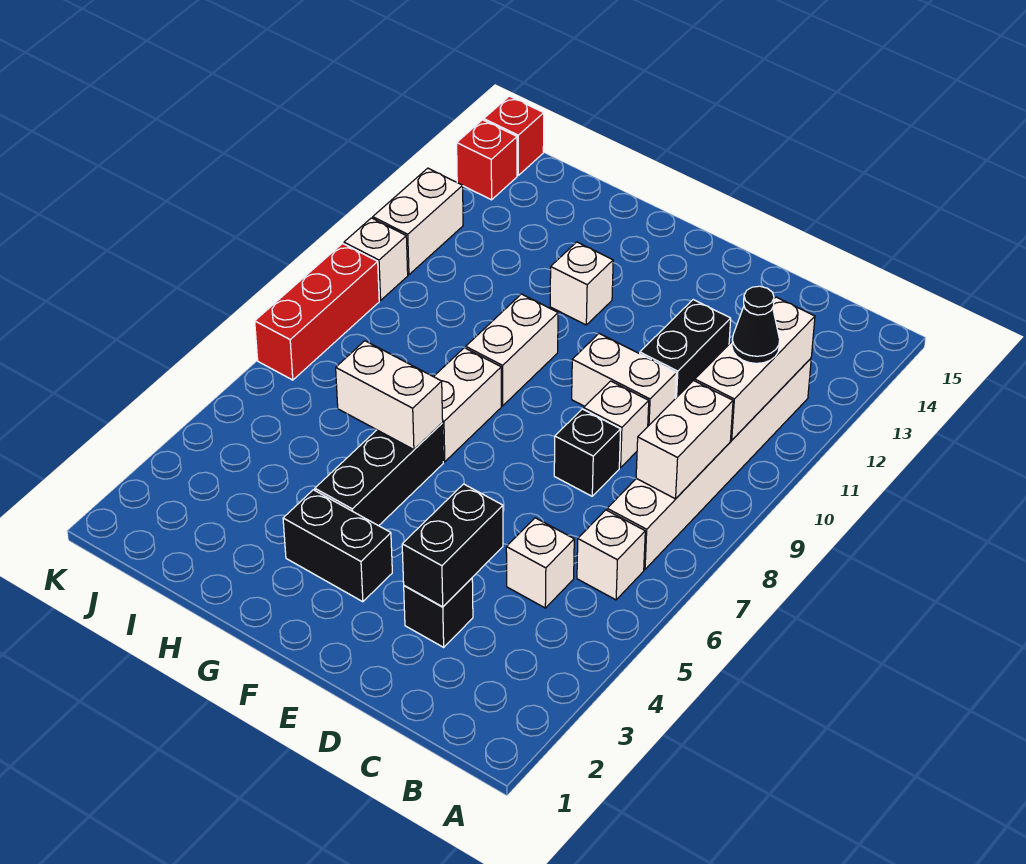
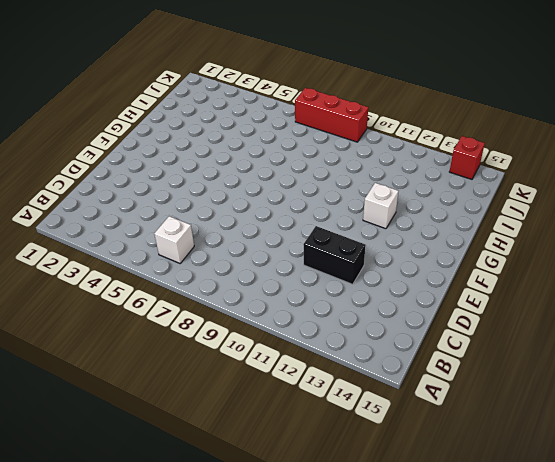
none -> white brick B7:B12 level 1
none -> white brick C5 level 1
none -> black brick D3 level 1

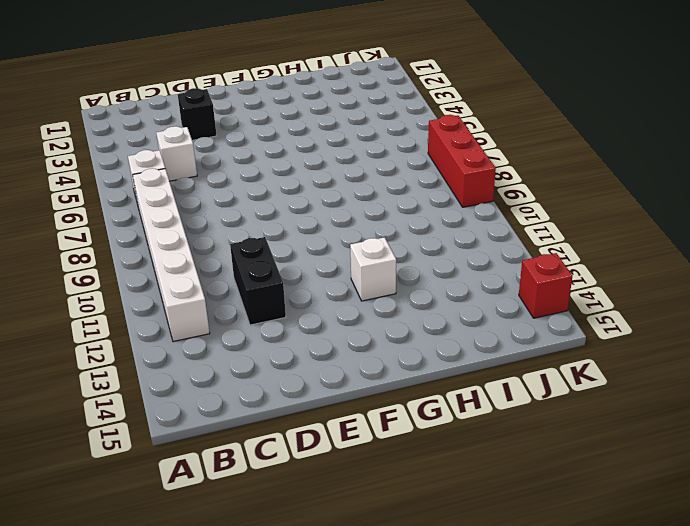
none -> black brick D8 level 1
none -> white brick D9 level 1
none -> white brick D10:E10 level 1

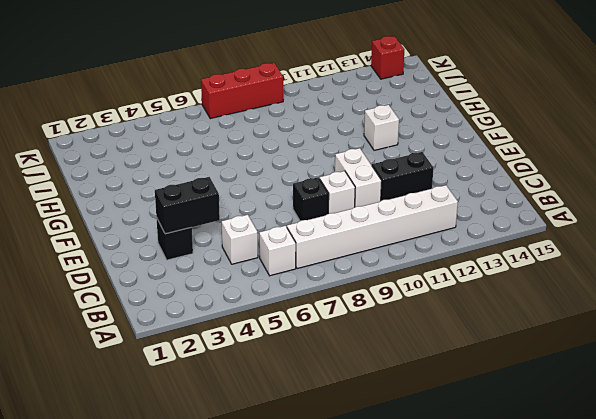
none -> black brick F3:G3 level 1
none -> black brick G4:G6 level 1
none -> white brick G7:G8 level 1

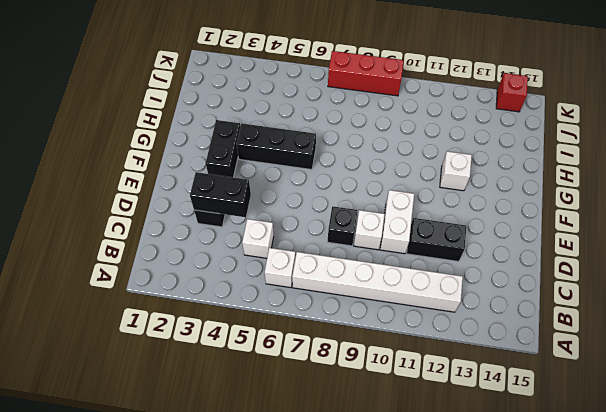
none -> white brick G7:G8 level 1
none -> white brick G9:G10 level 1
none -> white brick K10 level 1

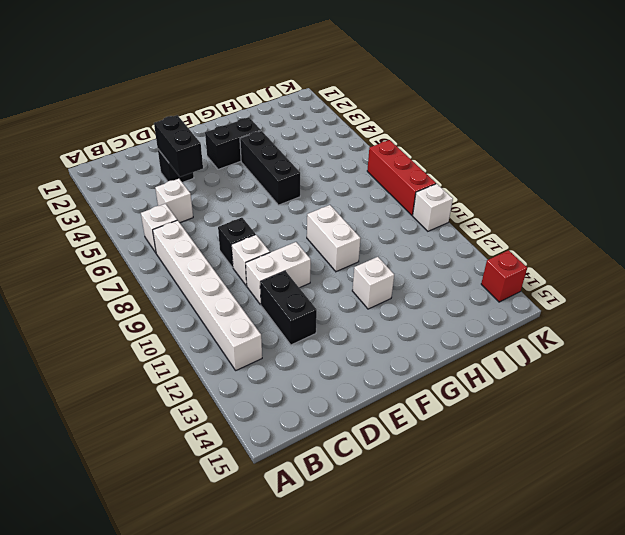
none -> white brick G7:G8 level 1
none -> white brick K11:K12 level 1
none -> red brick K15 level 1

